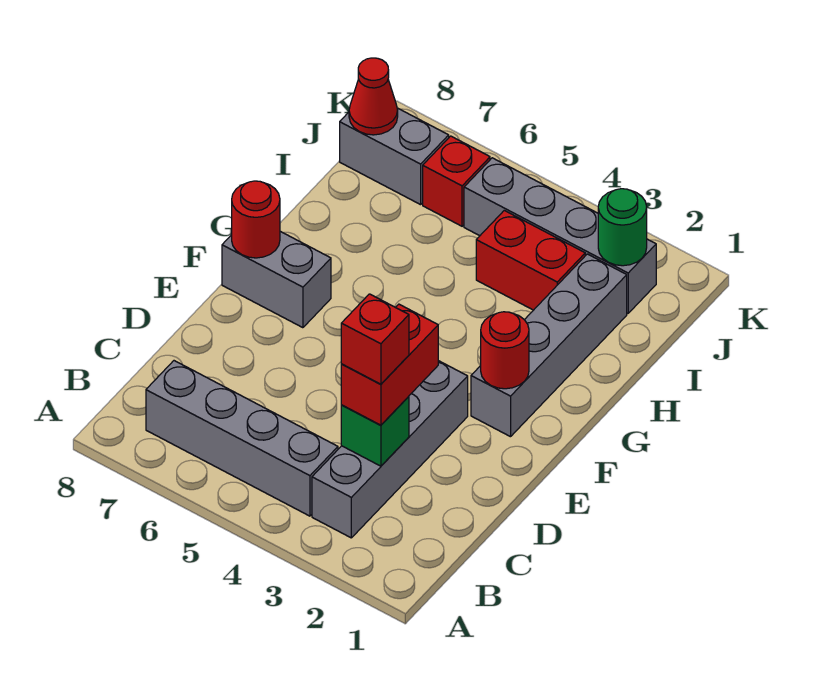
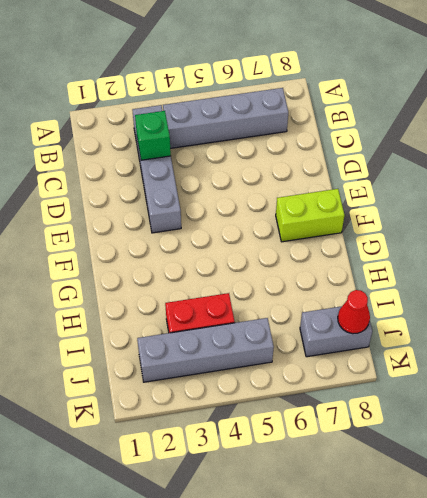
lime brick F7:F8 level 1 -> grey brick F7:F8 level 1
none -> grey brick F2:I2 level 1
none -> red brick J6 level 1
none -> red round brick F2 level 2

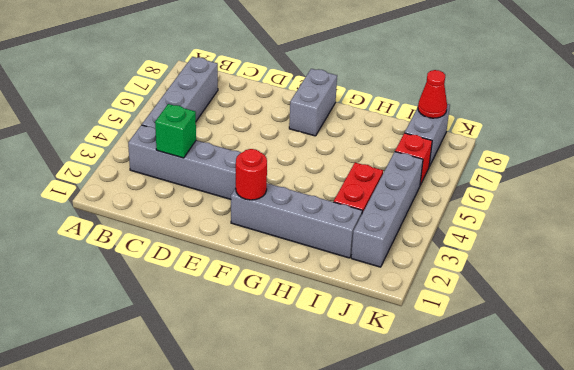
none -> red round brick F8 level 2
none -> green round brick J2 level 2
none -> red brick C3:D3 level 3

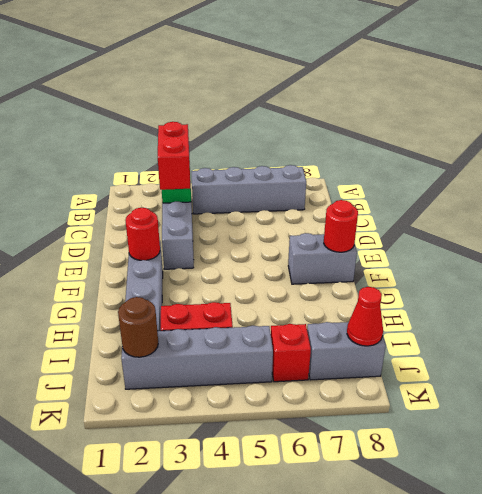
brown round brick J2 level 2 -> green round brick J2 level 2
none -> red brick C3 level 4

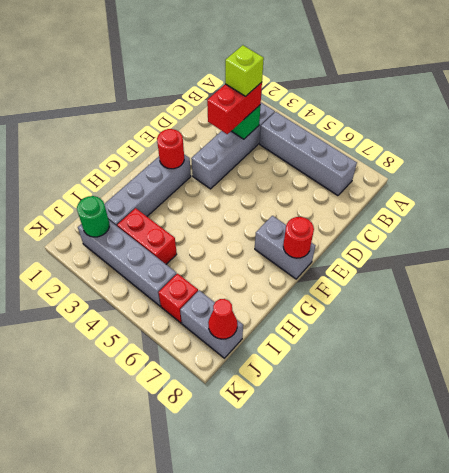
lime brick C3 level 4 -> red brick C3 level 4

